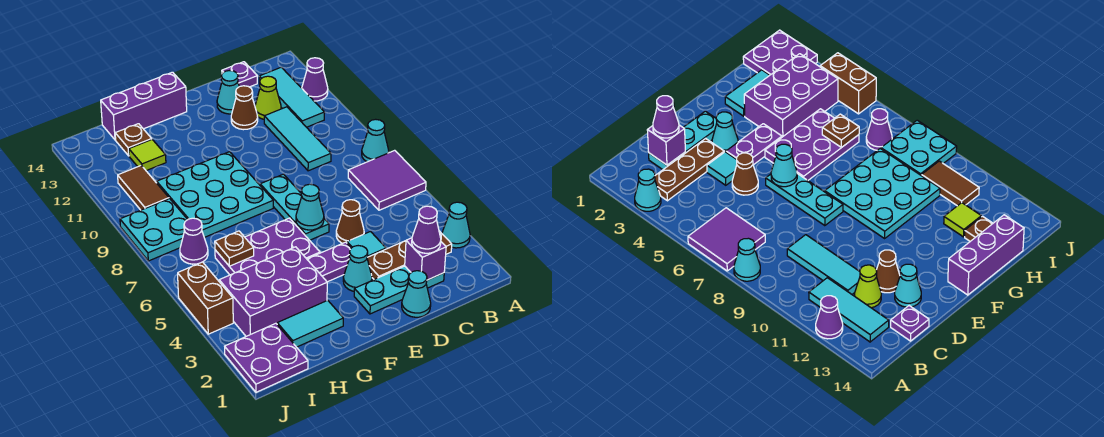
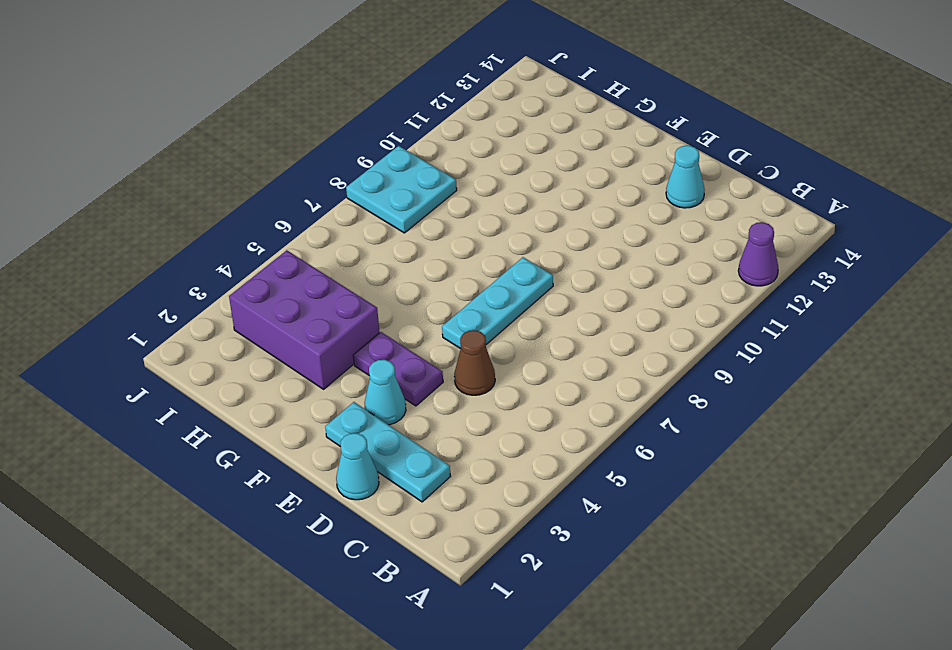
none -> cyan cone A3 level 1
none -> purple tile A6:B7 level 1
none -> cyan cone A8 level 1
none -> brown plate B3:D3 level 1

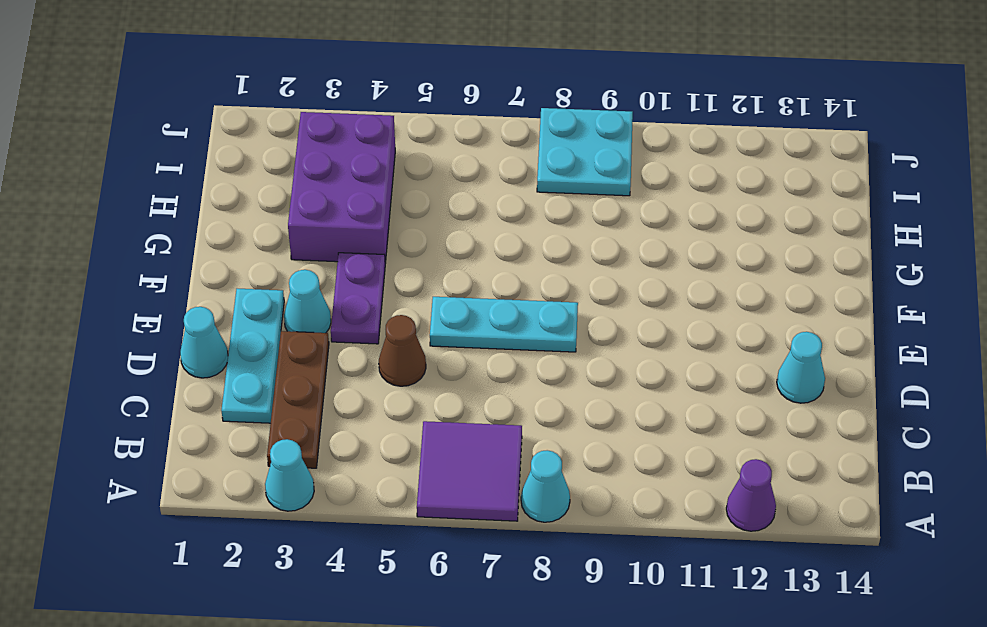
none -> cyan tile B11:B13 level 1
none -> cyan tile C9:C11 level 1
none -> lime cone C12 level 1
none -> purple plate C14 level 1

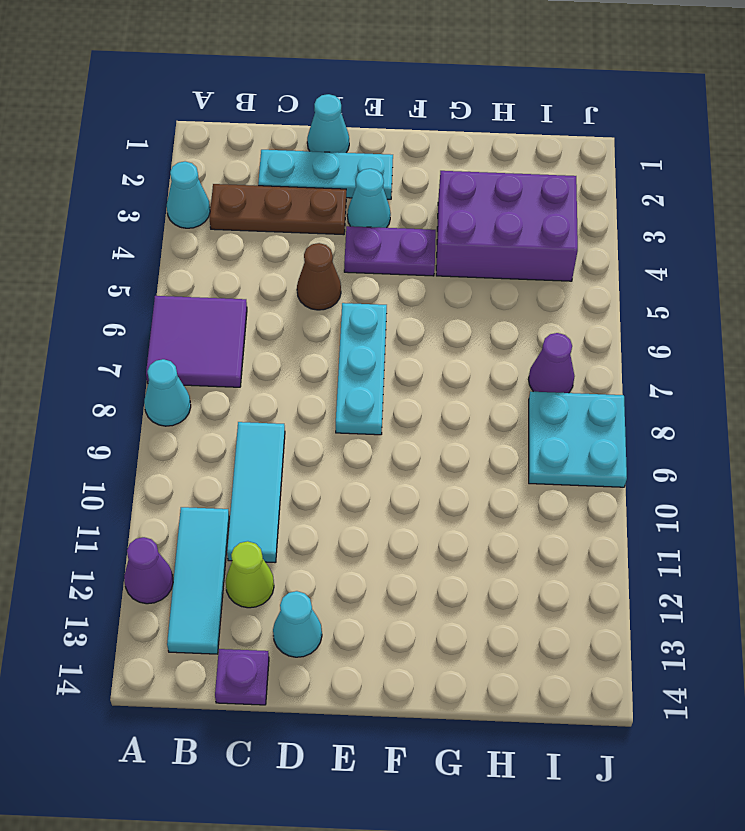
none -> cyan tile D4 level 1
none -> brown cone D12 level 1
none -> purple plate F5:H6 level 1
none -> cyan plate F8:H10 level 1

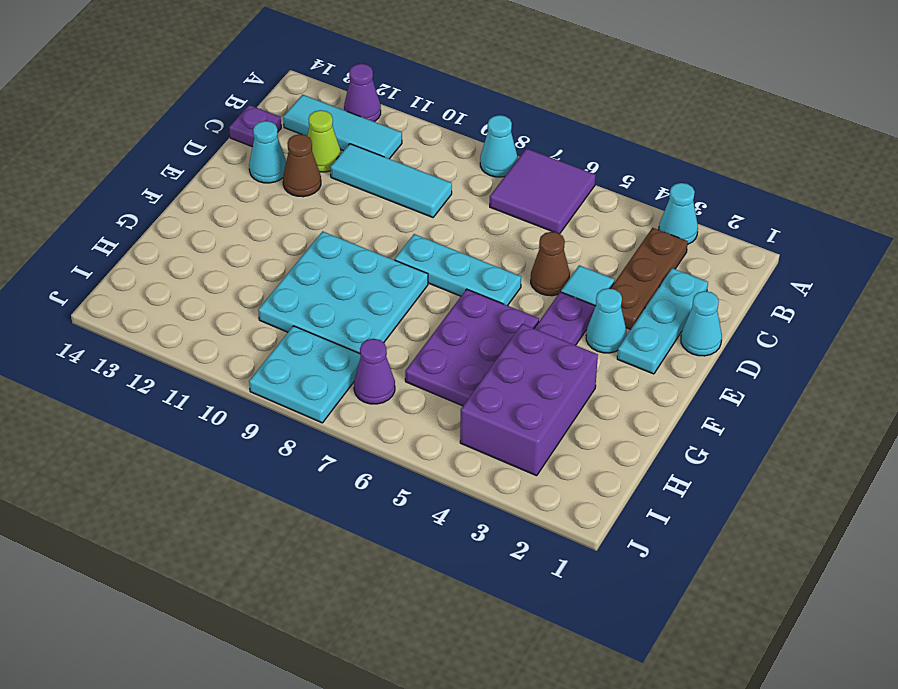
none -> purple brick F14:H14 level 1
none -> cyan tile G2:H2 level 1
none -> lime tile H12 level 1
none -> brown plate H13 level 1

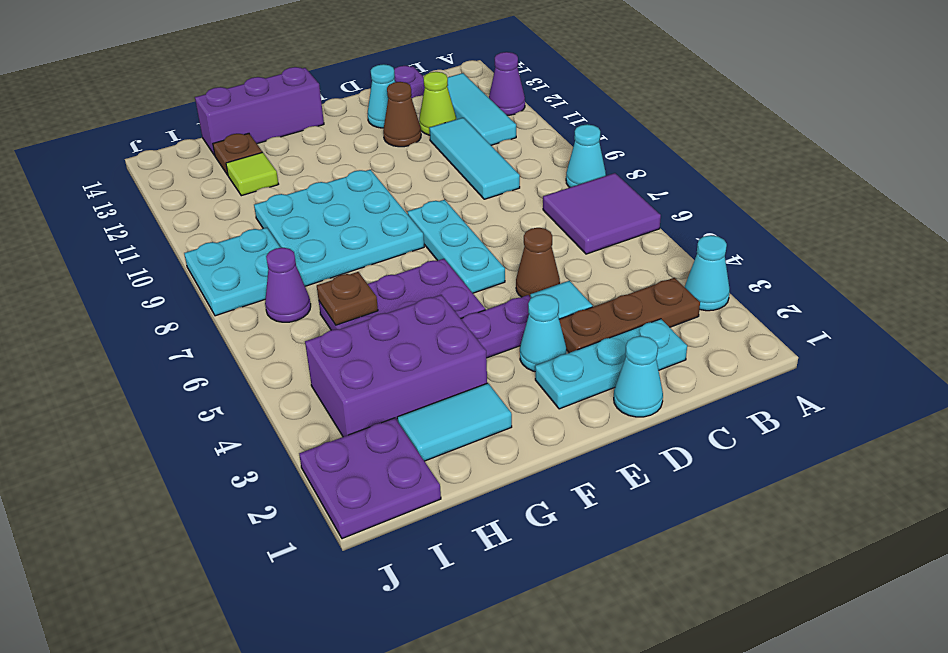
none -> brown tile I10:I11 level 1
none -> brown brick J4:J5 level 1
none -> purple brick C2 level 2
none -> cyan cone E6 level 2

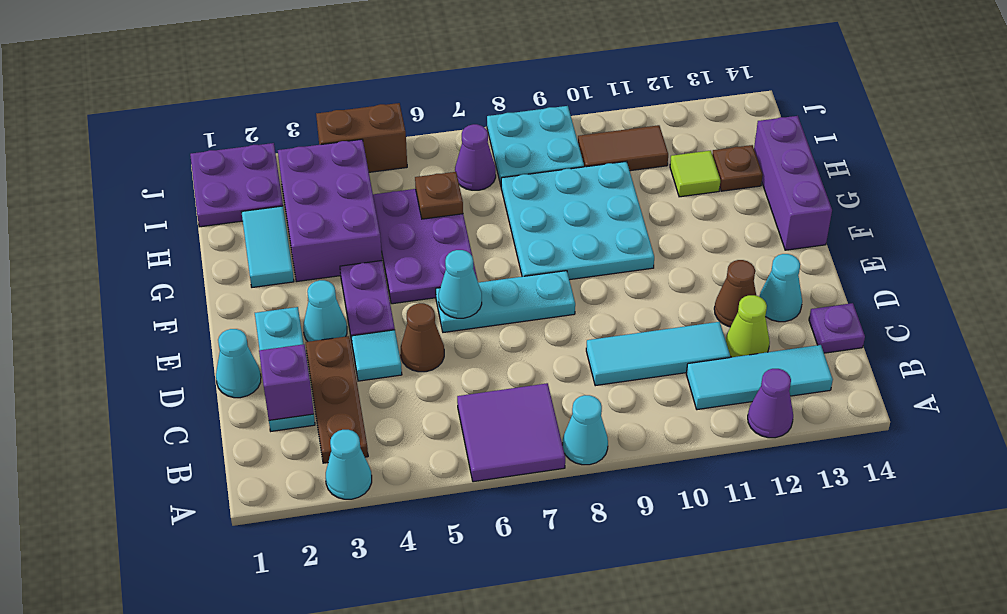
none -> purple cone C2 level 3

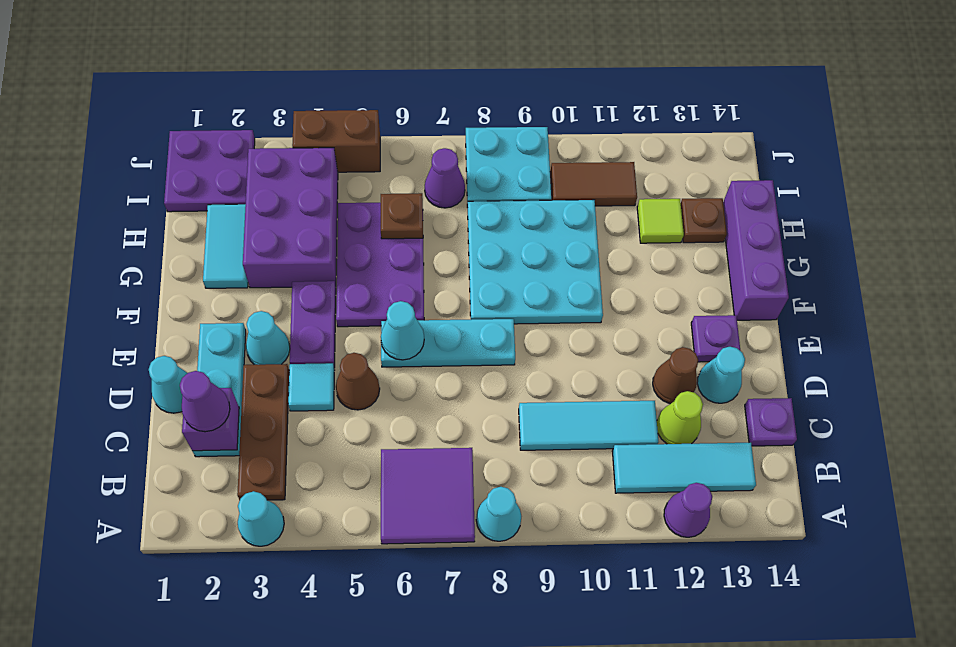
purple plate E13 level 1 -> none

